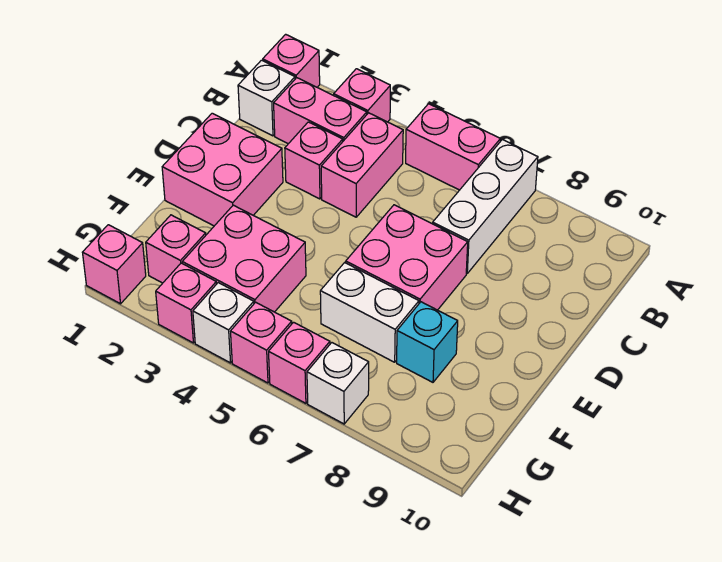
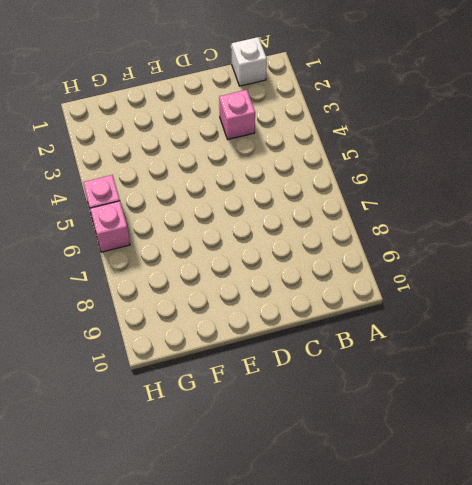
none -> pink brick A1 level 1
none -> pink brick A3 level 1
none -> pink brick A5:A6 level 1

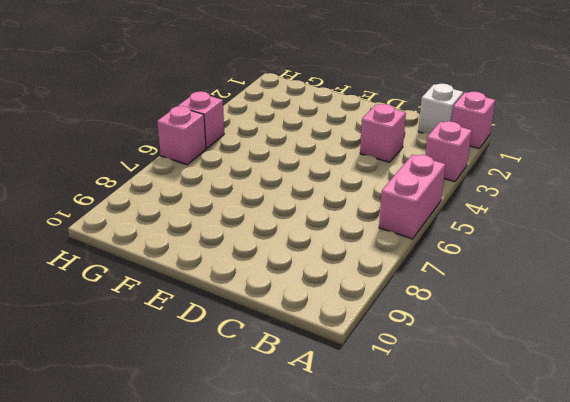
none -> white brick A7:C7 level 1
none -> pink brick B2:B3 level 1
none -> pink brick B4:C4 level 1

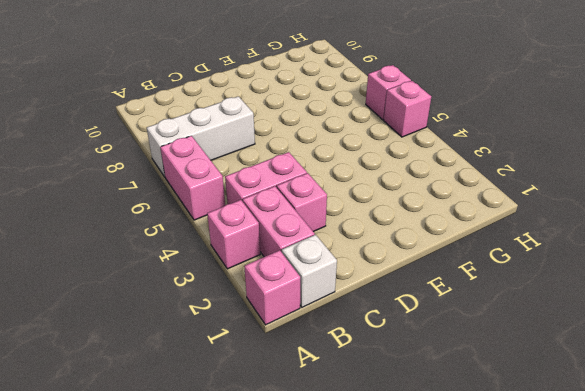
none -> pink brick D1:E2 level 1
none -> pink brick D6:E7 level 1
none -> pink brick F3:G4 level 1

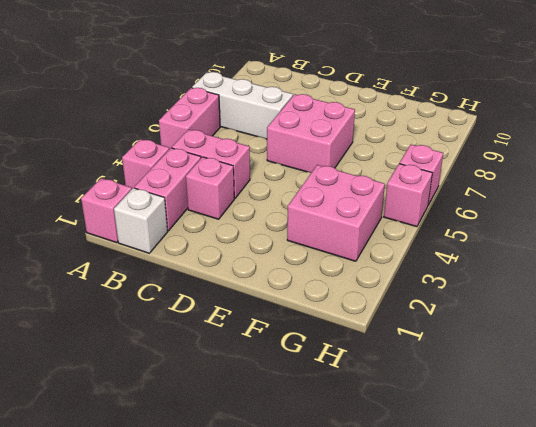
none -> pink brick D1:E2 level 1
none -> white brick F6:F7 level 1
none -> cyan brick F8 level 1

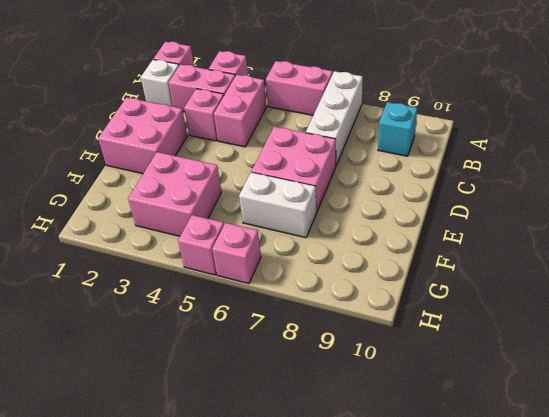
cyan brick B9 level 1 -> cyan brick F8 level 1
none -> pink brick G2 level 1
none -> pink brick H1 level 1
none -> pink brick H3 level 1

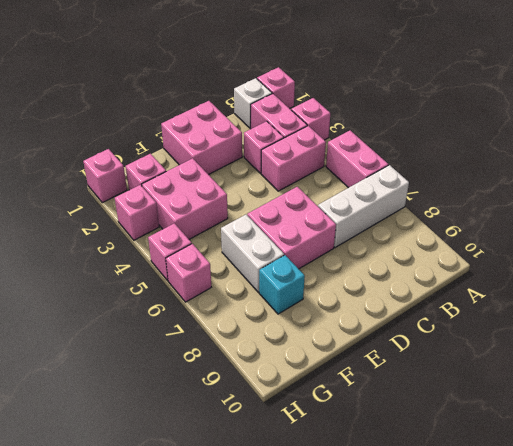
none -> white brick H4 level 1
none -> white brick H7 level 1

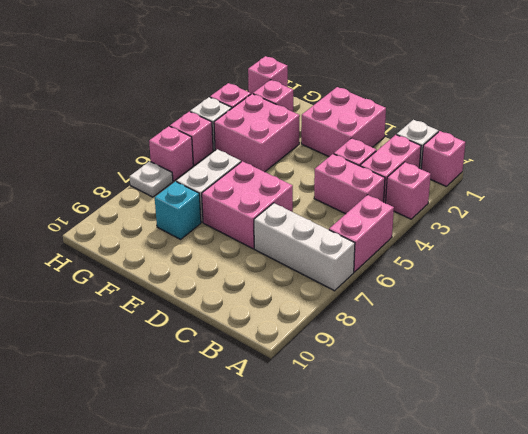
white plate H7 level 1 -> white brick H7 level 1

